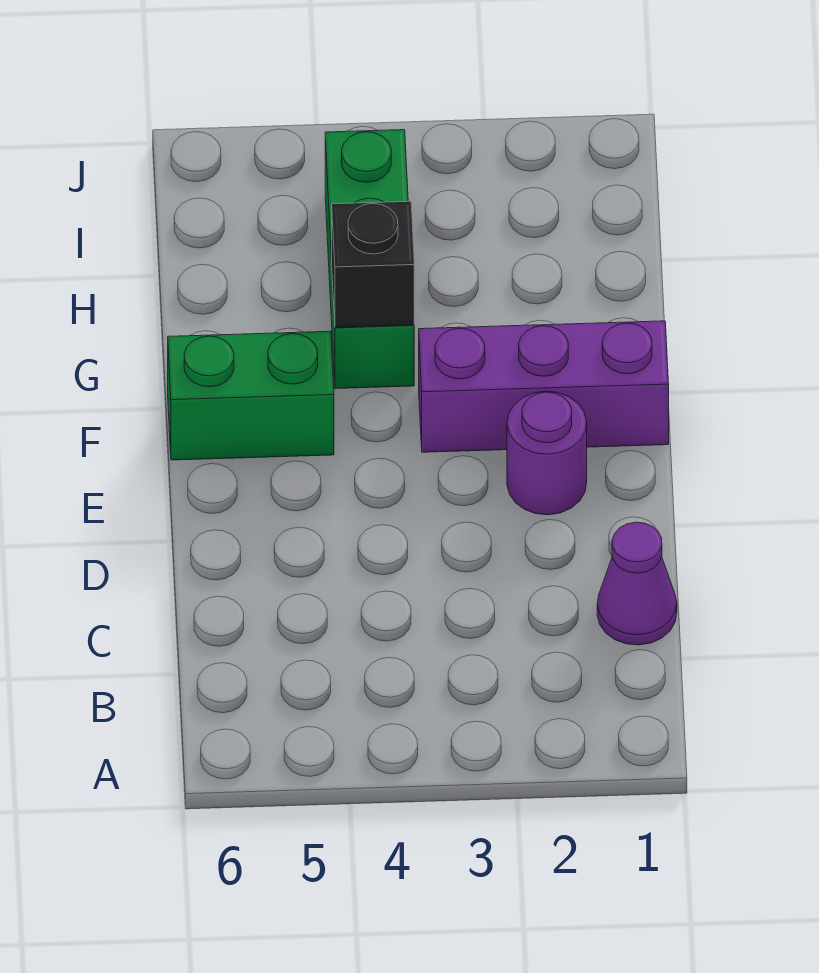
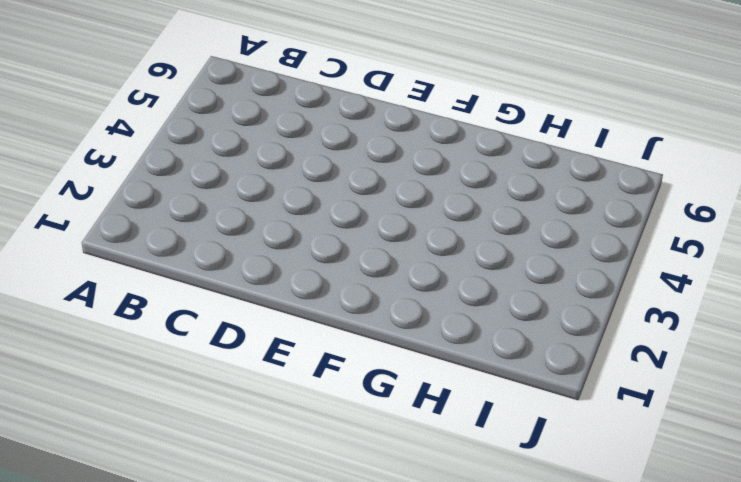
none -> purple cone C1 level 1
none -> purple round brick E2 level 1

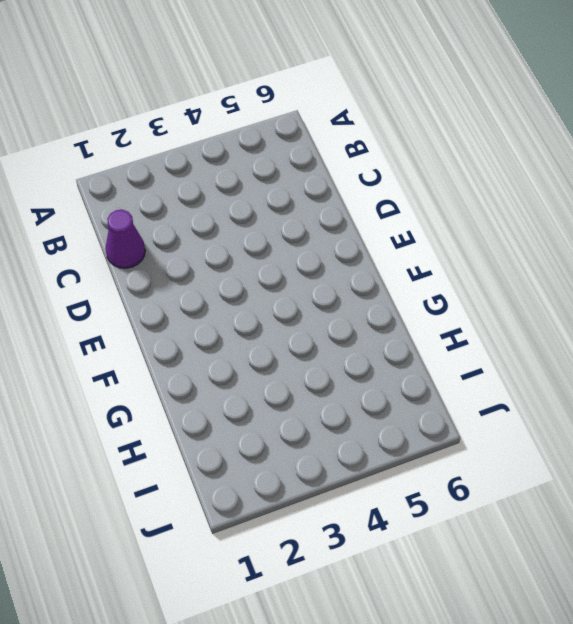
none -> purple round brick E2 level 1
none -> purple brick F1:F3 level 1

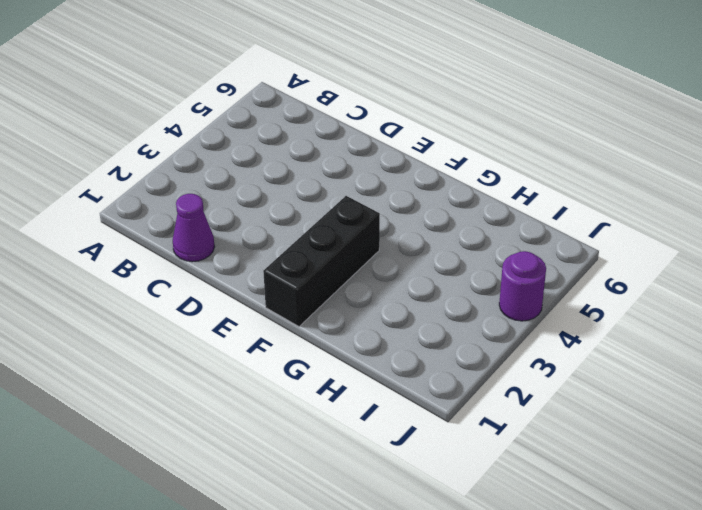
black brick F1:F3 level 1 -> purple brick F1:F3 level 1
purple round brick J4 level 1 -> purple round brick E2 level 1
none -> green brick F5:F6 level 1
none -> green brick G4:I4 level 1

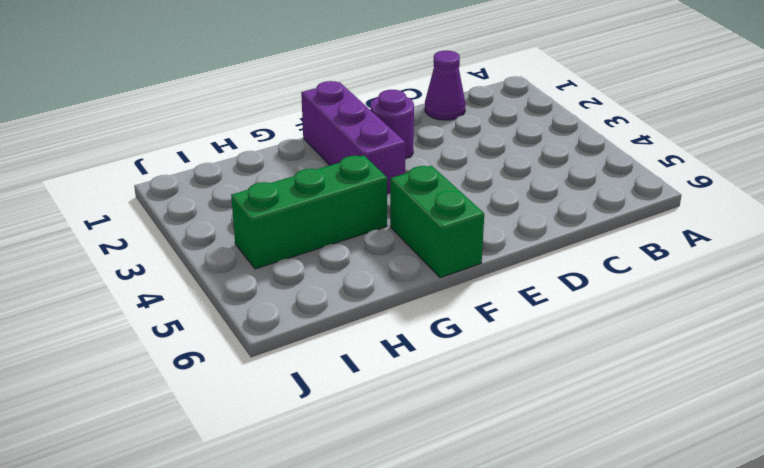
none -> black brick G4 level 2

